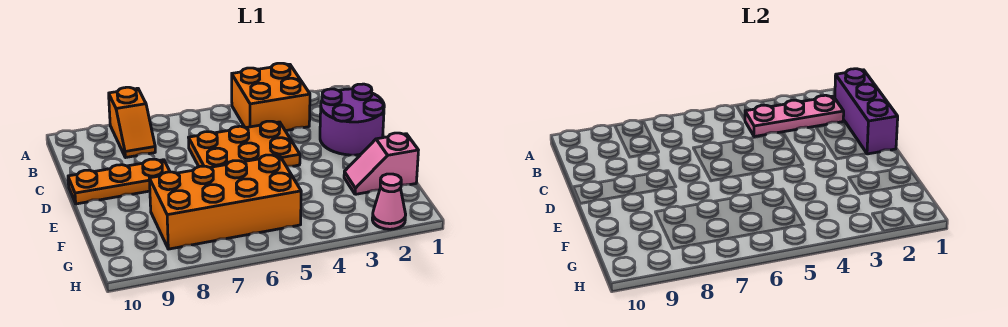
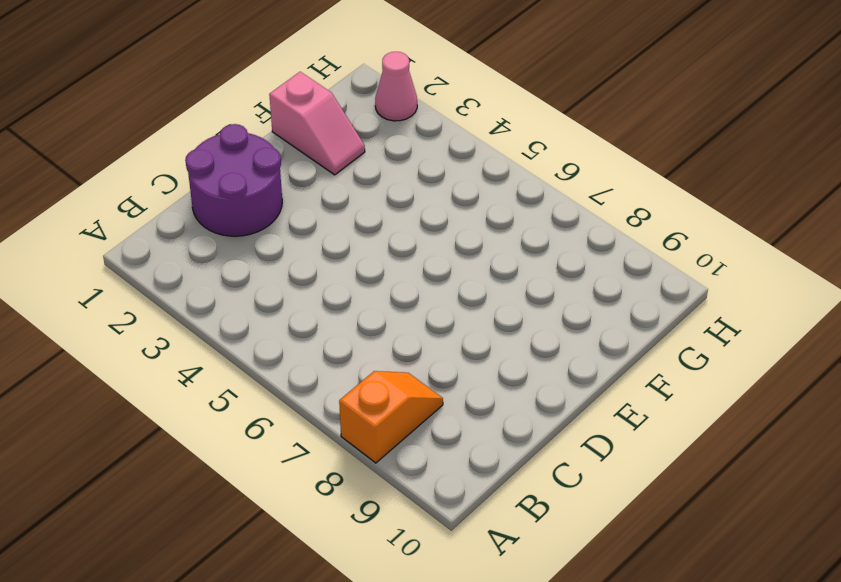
none -> orange brick A3:B4 level 1
none -> orange plate C4:D6 level 1

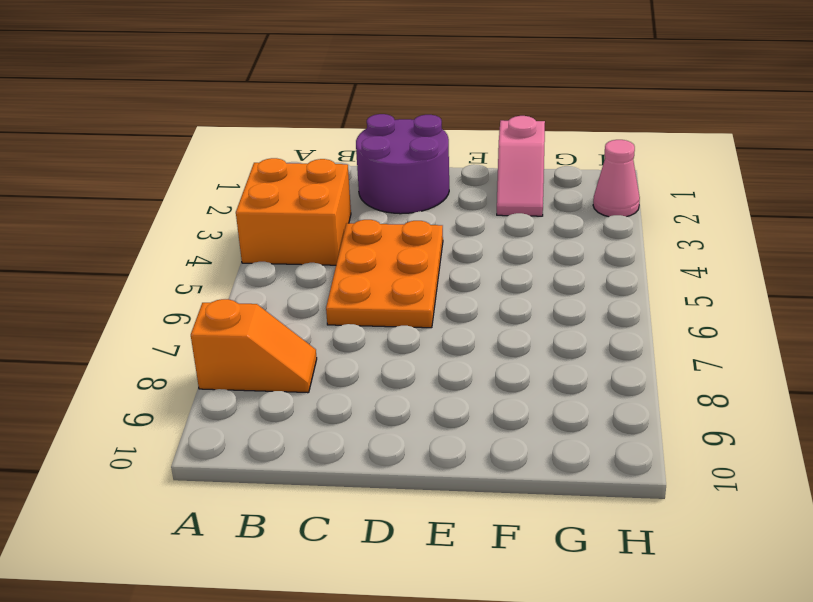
none -> orange plate D8:D10 level 1
none -> orange brick F5:G8 level 1

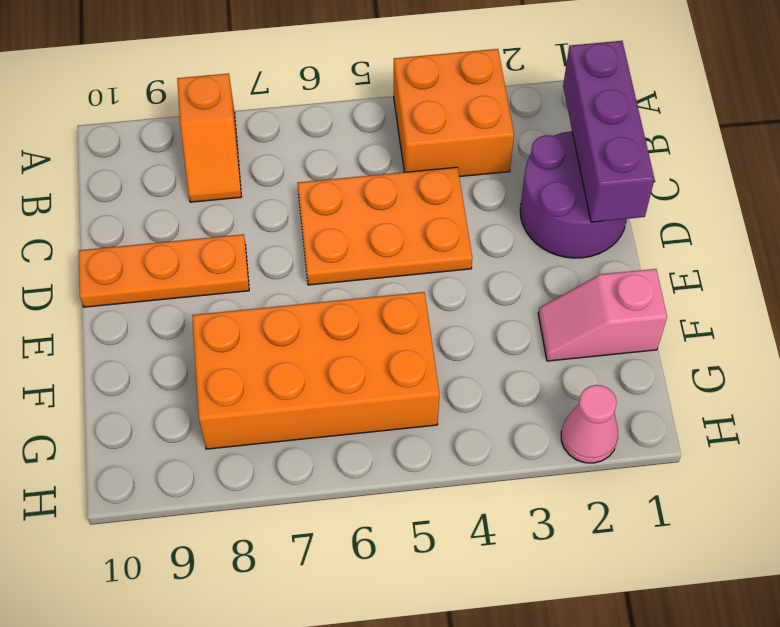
none -> pink plate B2:B4 level 2

